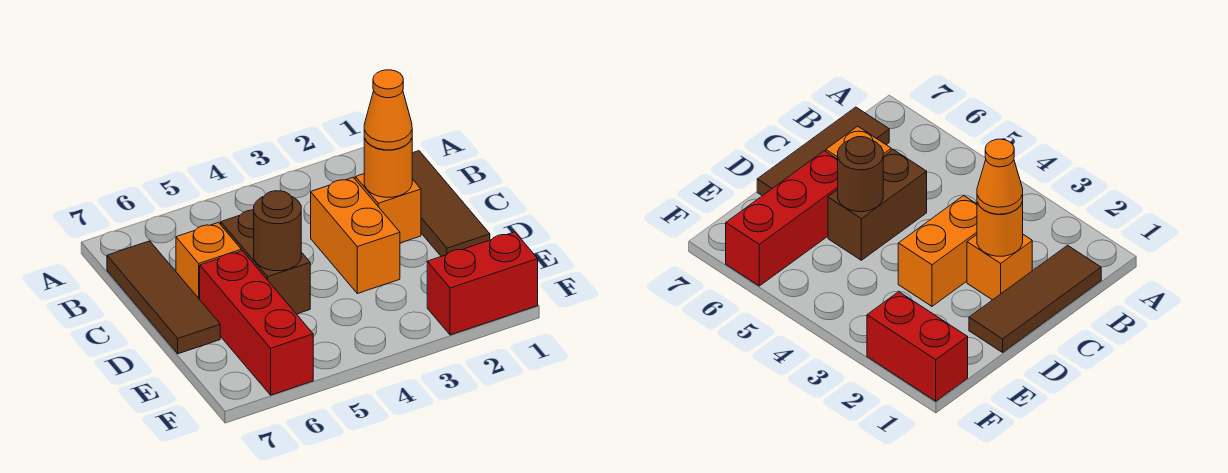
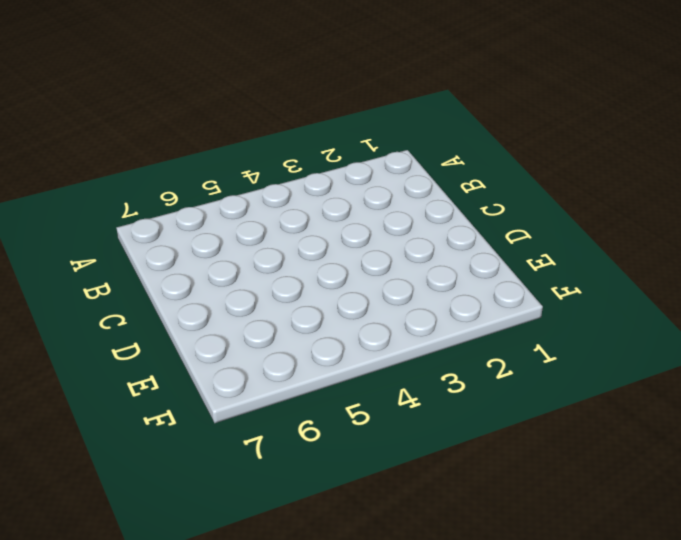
none -> brown tile B1:D1 level 1
none -> brown tile B7:D7 level 1

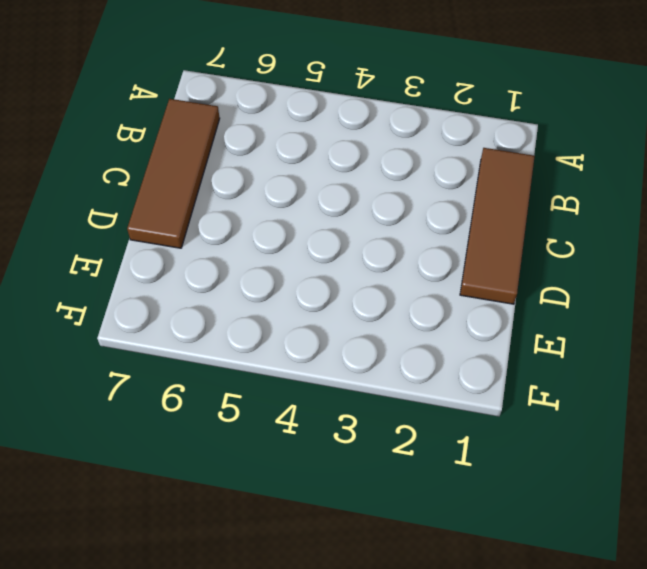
none -> orange brick C2 level 1
none -> orange brick C3:D3 level 1

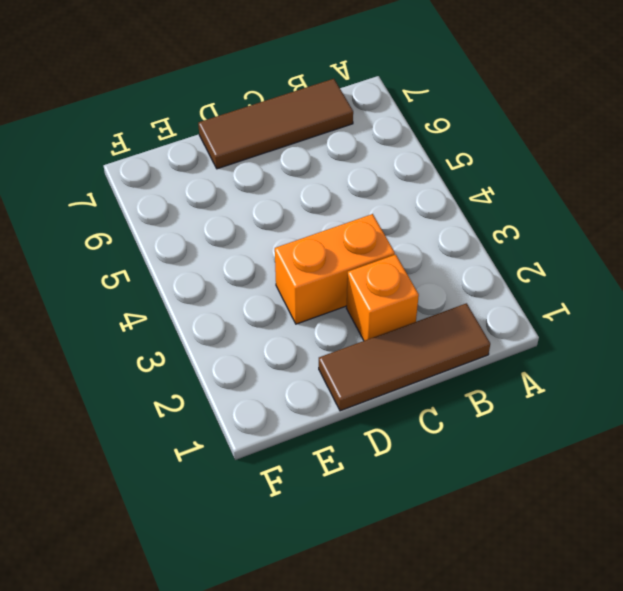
none -> brown brick C5:D5 level 1
none -> orange brick C6 level 1

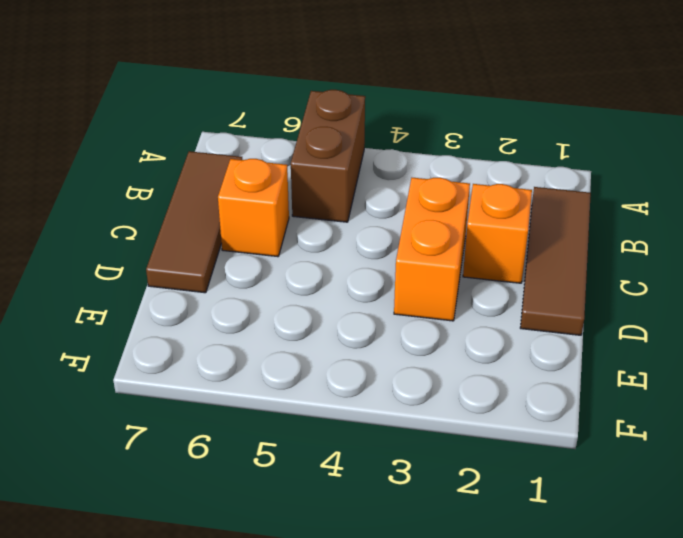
brown brick A5:B5 level 1 -> brown brick C5:D5 level 1
none -> red brick D6:F6 level 1
none -> red brick F1:F2 level 1

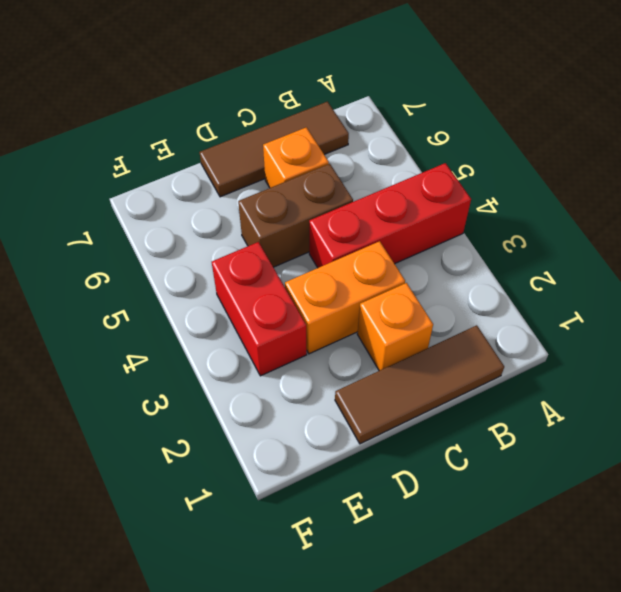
red brick A4:C4 level 1 -> red brick D6:F6 level 1
red brick E3:E4 level 1 -> red brick F1:F2 level 1
none -> orange round brick C2 level 2
none -> brown round brick D5 level 2

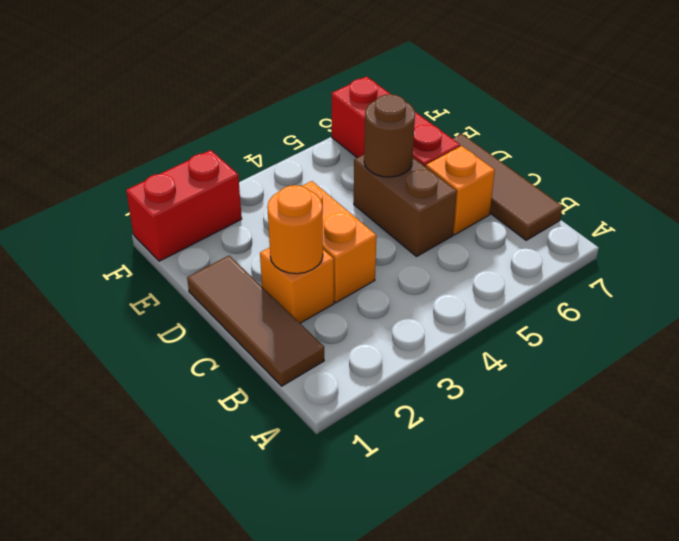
none -> orange cone C2 level 3

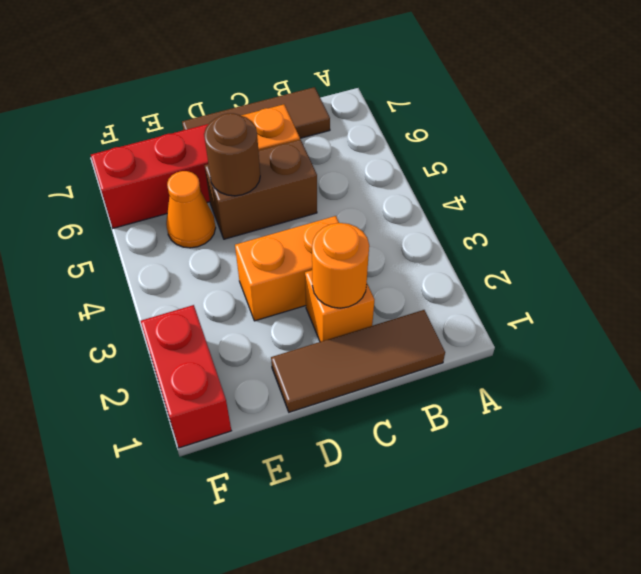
orange cone E5 level 1 -> orange cone C2 level 3

